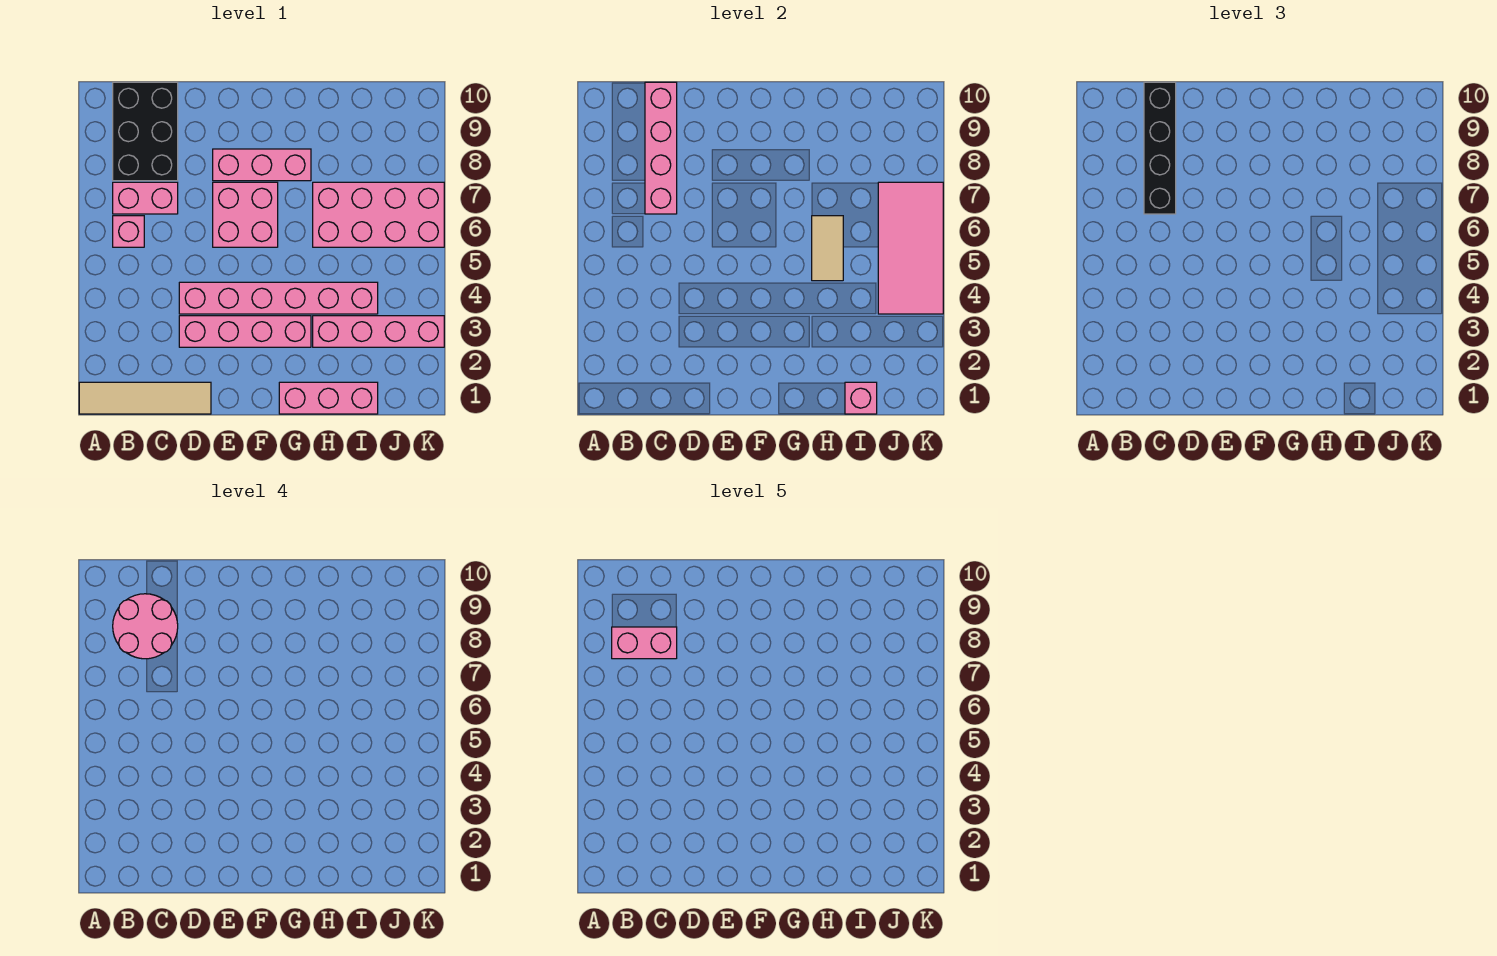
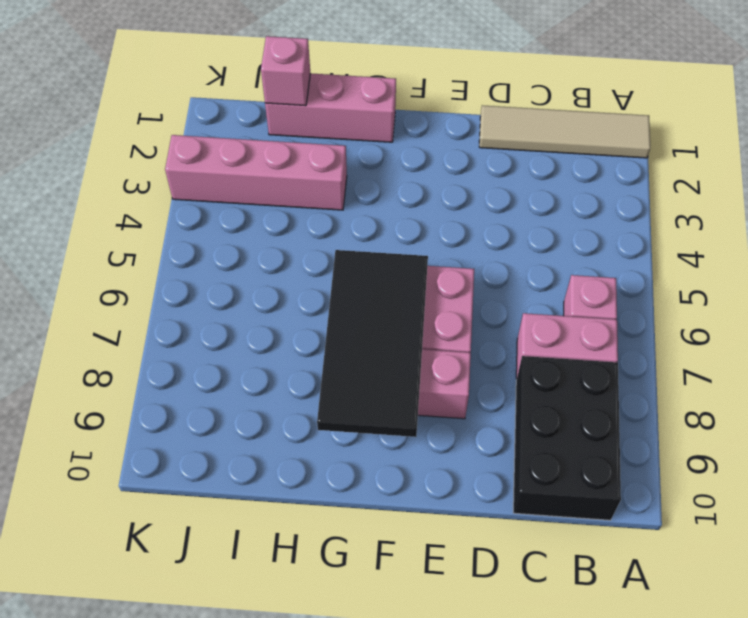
black tile F6:G9 level 2 -> none
none -> pink brick D3:G3 level 1
none -> pink brick D4:I4 level 1
none -> pink brick H6:K7 level 1

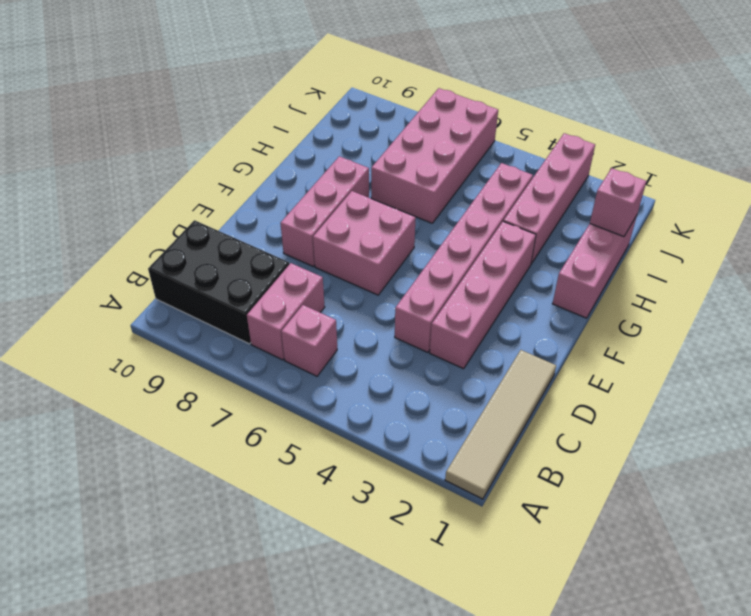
none -> pink brick C7:C10 level 2
none -> tan tile H5:H6 level 2
none -> pink tile J4:K7 level 2

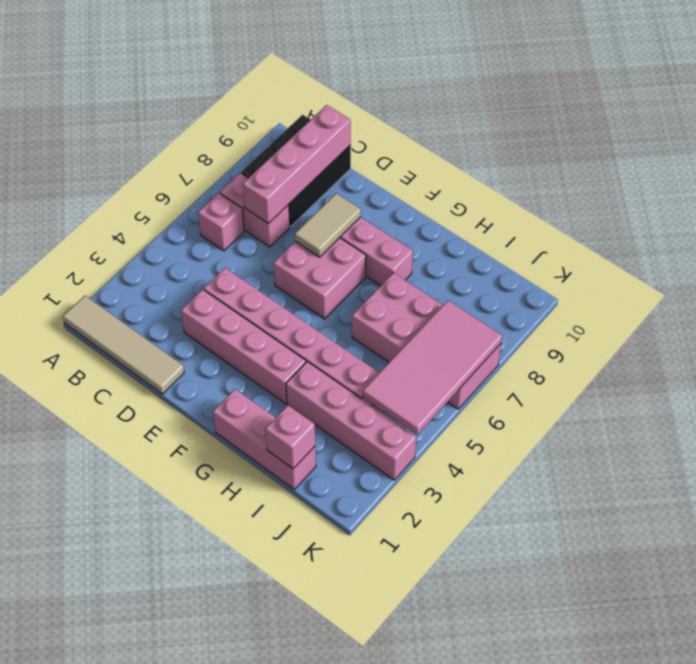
tan tile E7:E8 level 2 -> tan tile H5:H6 level 2
none -> black brick C7:C10 level 3
none -> pink round brick B8:C9 level 4
none -> pink brick B8:C8 level 5

